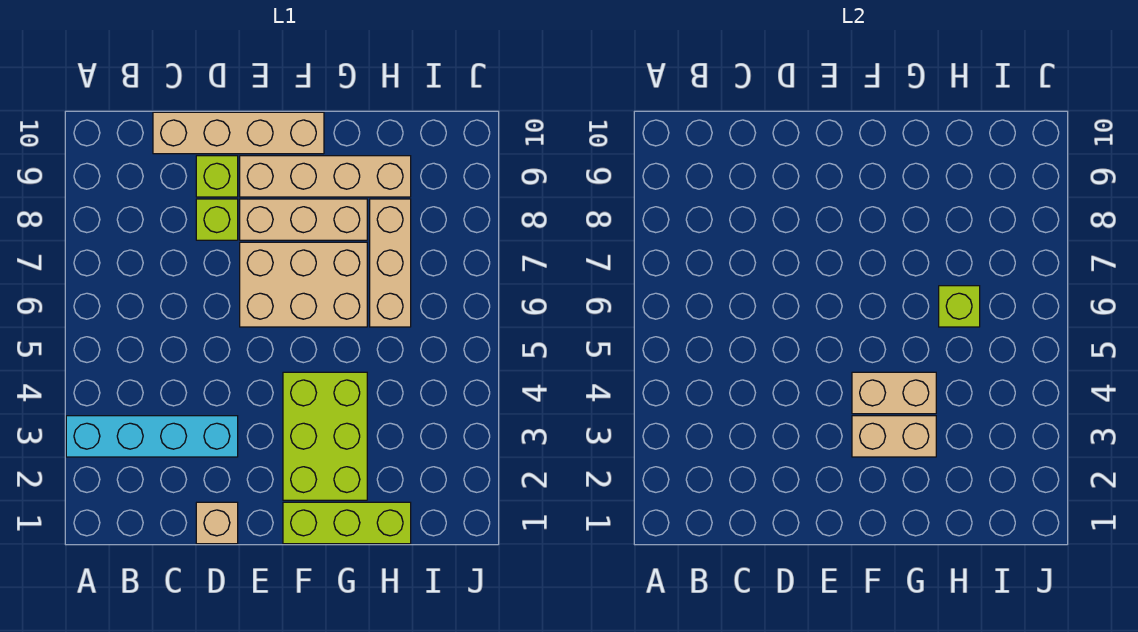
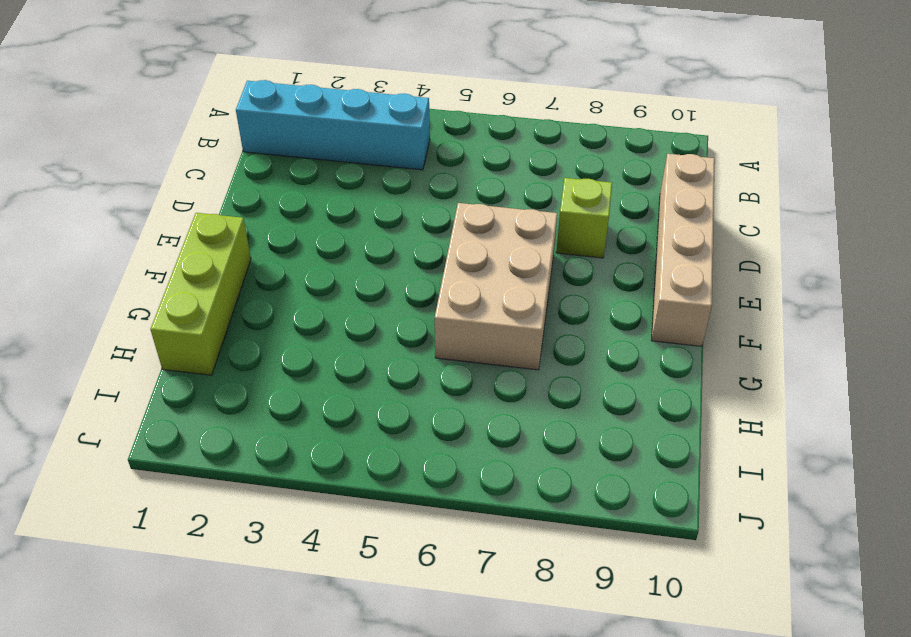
cyan brick B1:B4 level 1 -> cyan brick A3:D3 level 1
none -> tan brick D1 level 1
none -> lime brick D9 level 1
none -> tan brick E8:G8 level 1

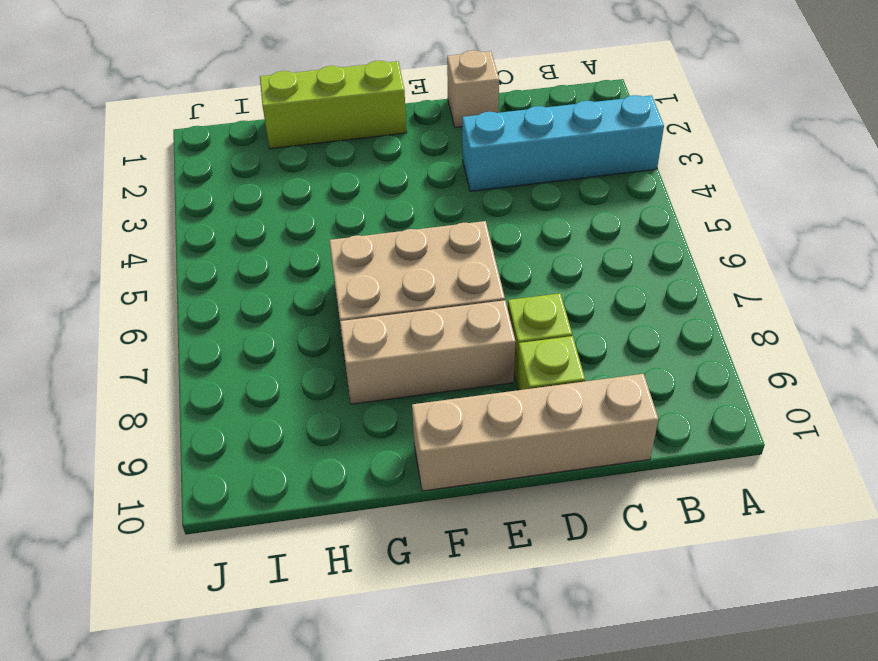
none -> tan brick E9:H9 level 1
none -> lime brick F2:G4 level 1
none -> tan brick H6:H8 level 1

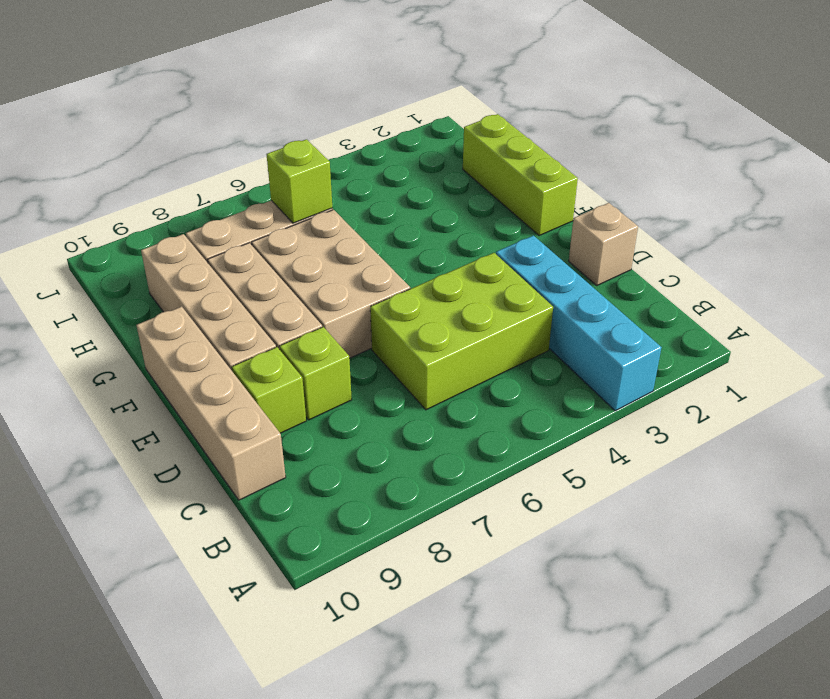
lime brick C4:D6 level 1 -> lime brick F2:G4 level 1
none -> tan brick F3:G3 level 2
none -> tan brick F4:G4 level 2

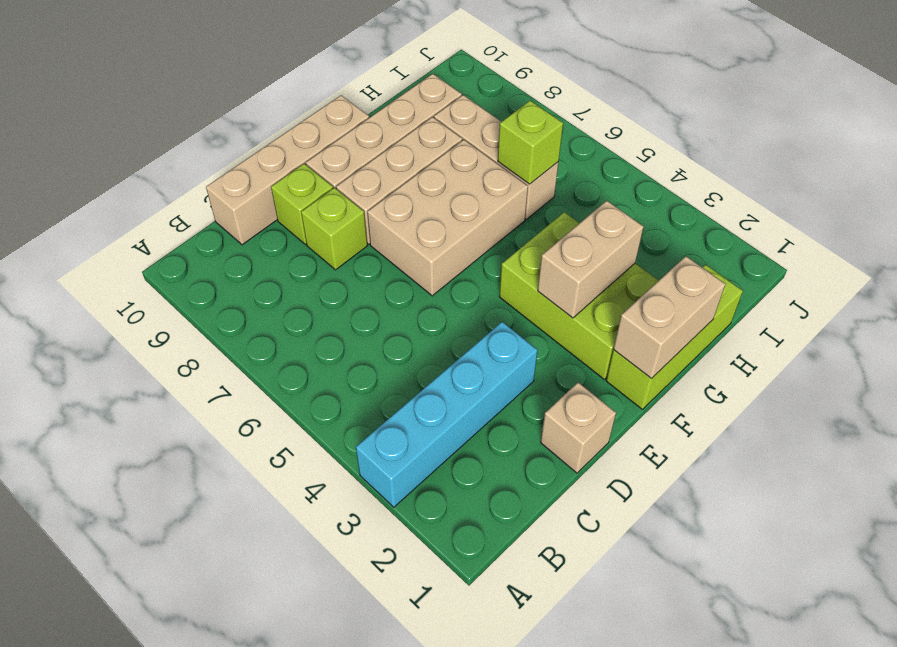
tan brick F1:G1 level 2 -> tan brick F4:G4 level 2

